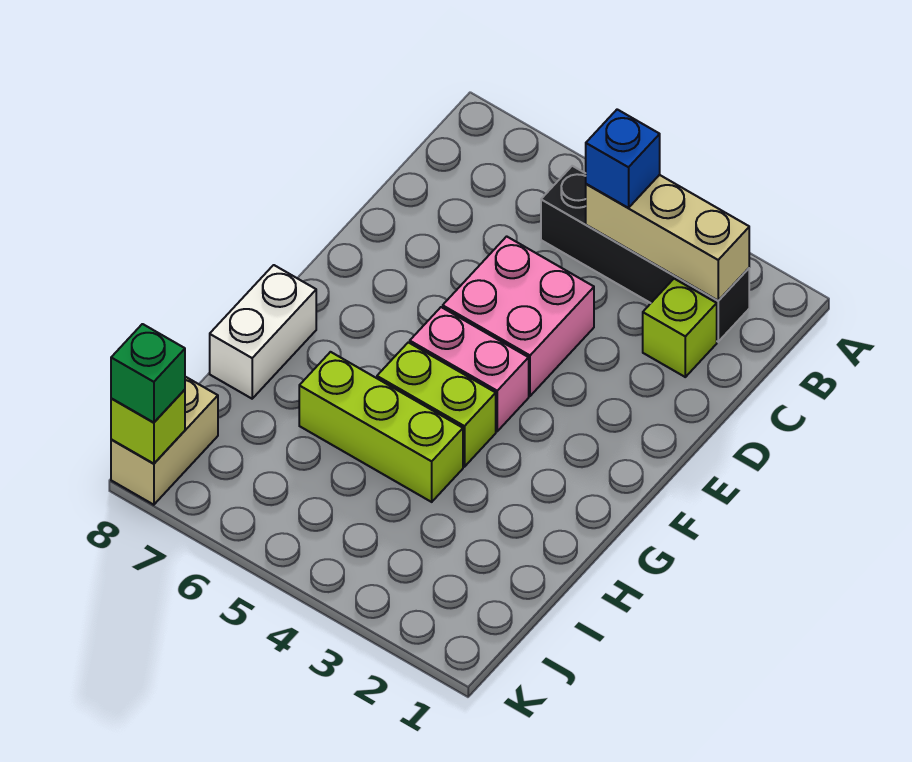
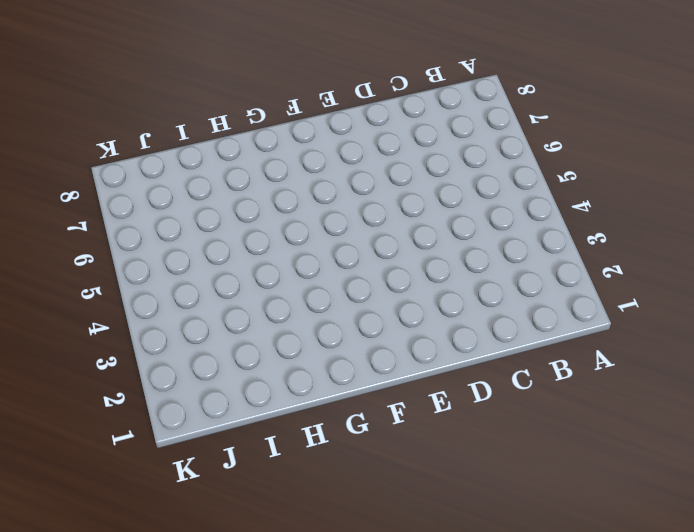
none -> black brick B2:B5 level 1
none -> lime brick C2 level 1
none -> pink brick D4:E5 level 1

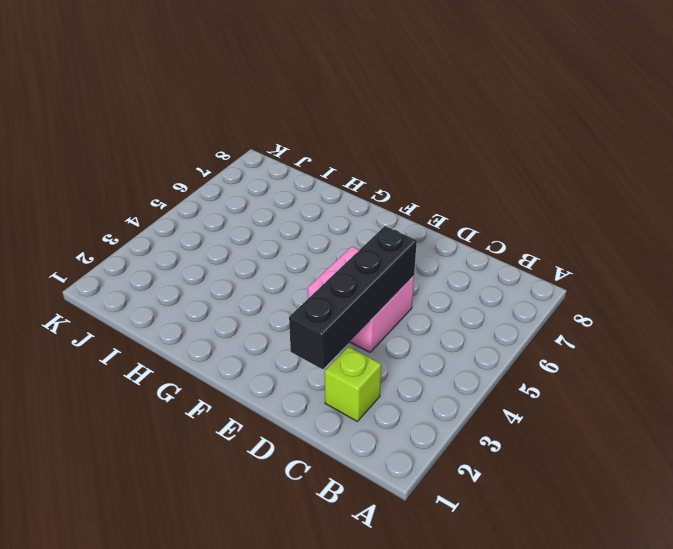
black brick D2:D5 level 2 -> black brick B2:B5 level 1
none -> pink brick F4:F5 level 1
none -> lime brick G4:G5 level 1
none -> white brick G8:H8 level 1

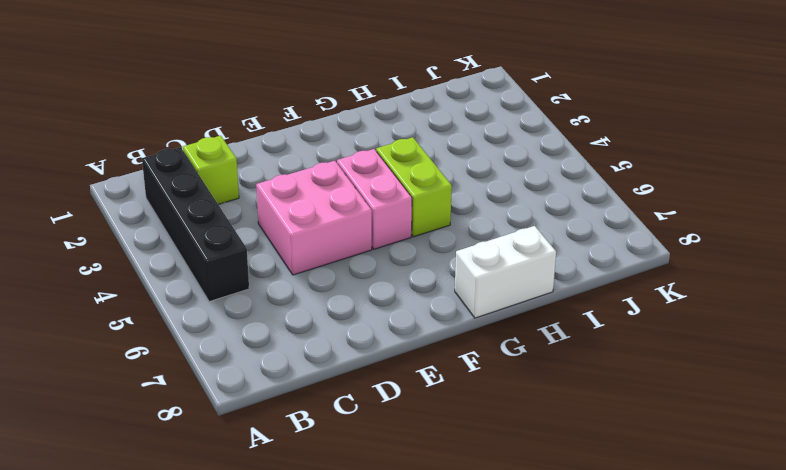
none -> lime brick H4:H6 level 1
none -> tan brick J8:K8 level 1
none -> tan brick B2:B4 level 2

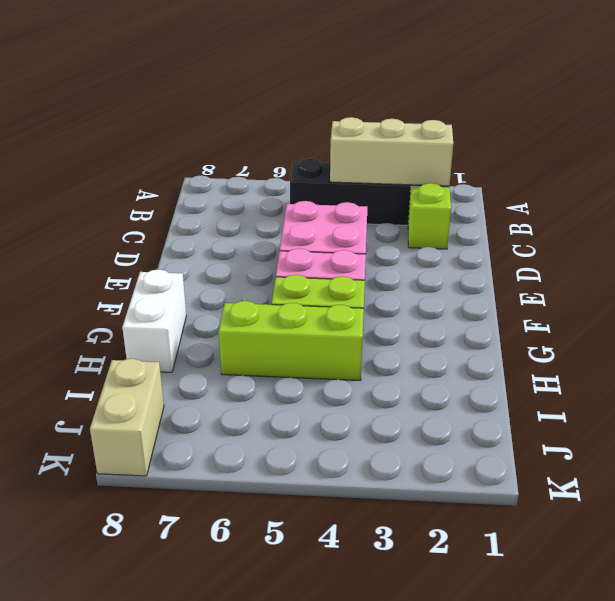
none -> lime brick K8 level 2
none -> blue brick B4 level 3
none -> green brick K8 level 3

